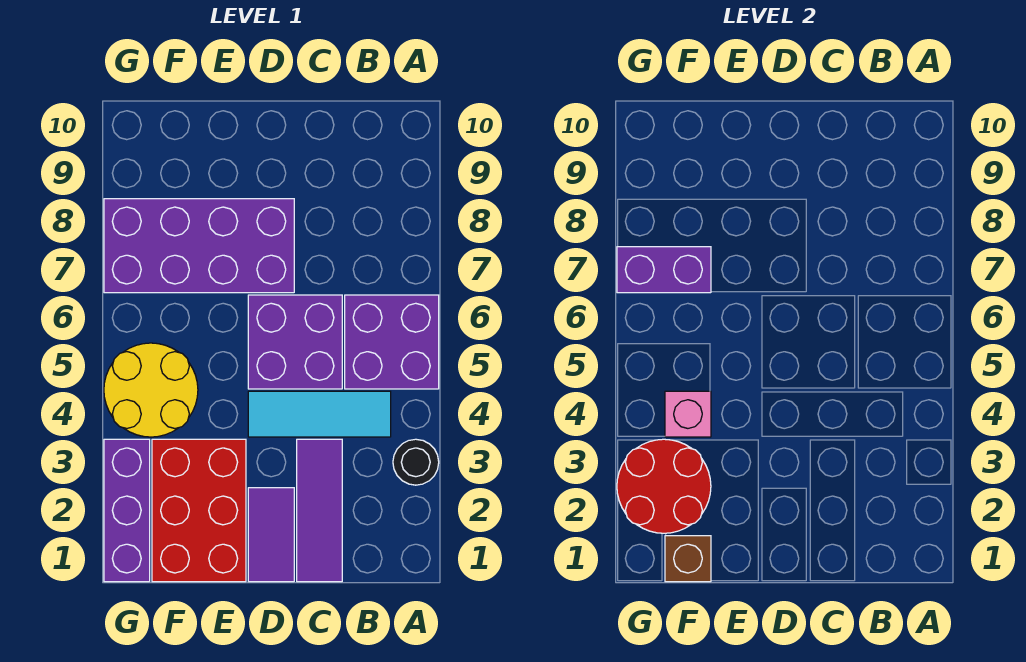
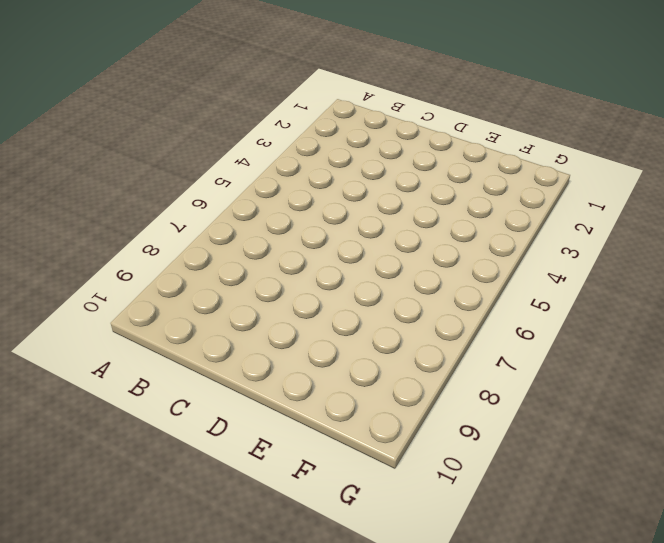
none -> black round brick A3 level 1
none -> purple brick A5:B6 level 1
none -> cyan tile B4:D4 level 1

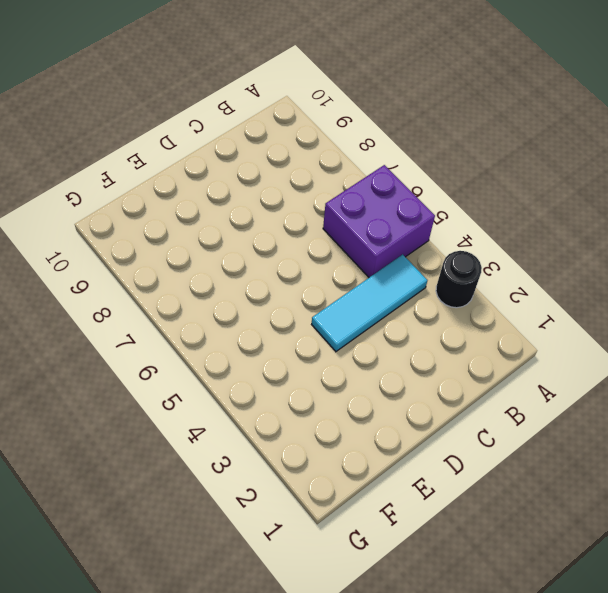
none -> purple tile C1:C3 level 1
none -> purple brick C5:D6 level 1
none -> purple tile D1:D2 level 1

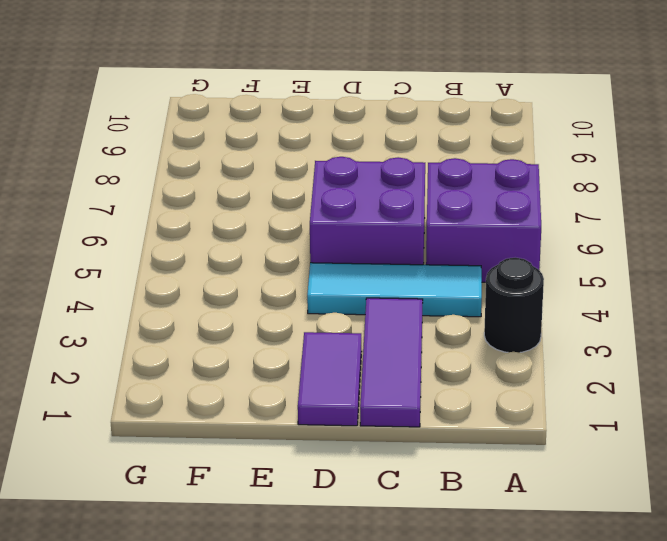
none -> purple brick D7:G8 level 1
none -> red brick E1:F3 level 1
none -> yellow round brick F4:G5 level 1

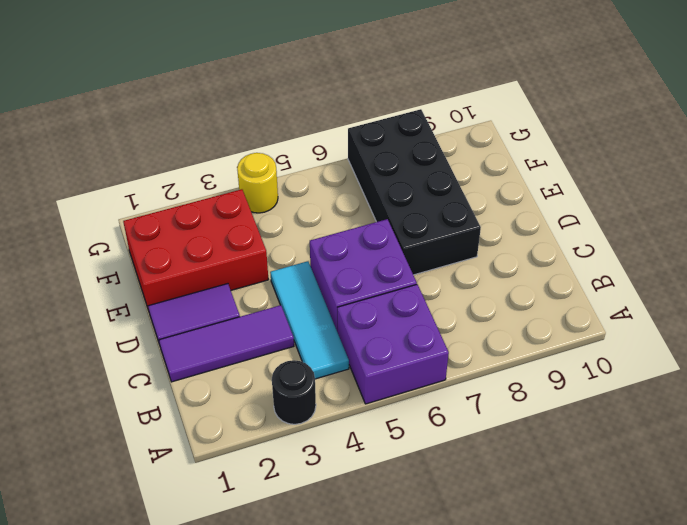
black brick D7:G8 level 1 -> purple brick D7:G8 level 1
yellow round brick G4 level 1 -> yellow round brick F4:G5 level 1
none -> purple brick G1:G3 level 1
none -> brown brick F1 level 2
none -> red round brick F2:G3 level 2

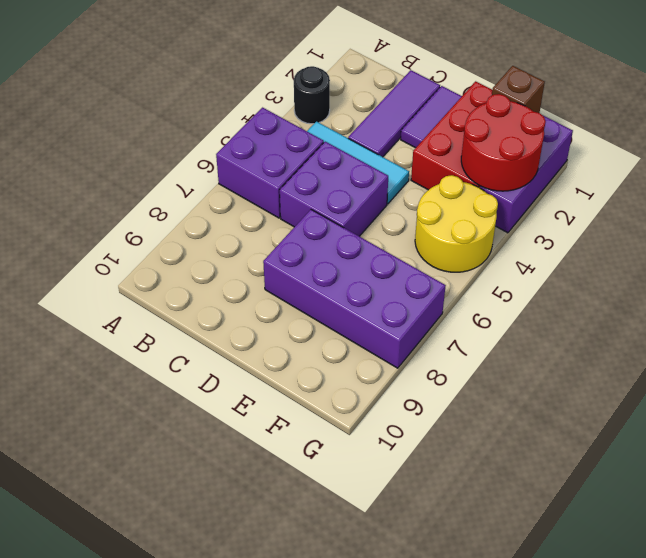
none -> pink brick F4 level 2
none -> purple brick F7:G7 level 2

